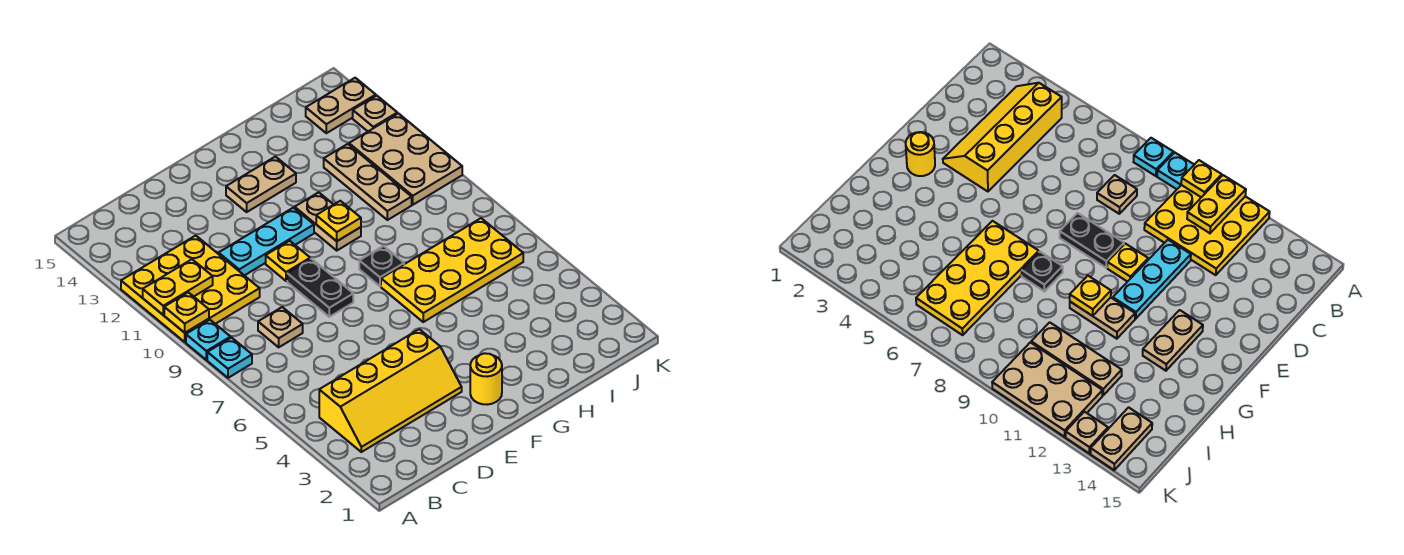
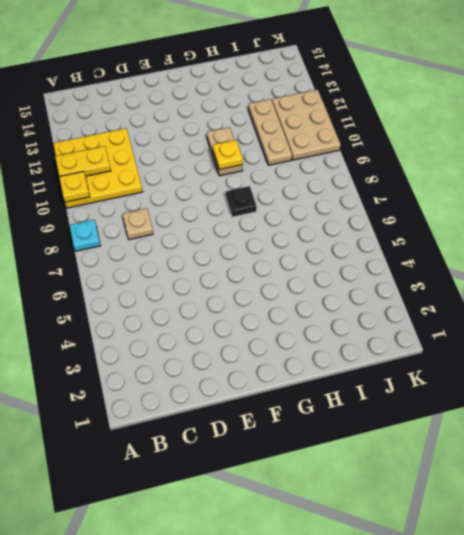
none -> cyan plate A9 level 1
none -> yellow slope B3:E4 level 1 top 4
none -> cyan plate D11:F11 level 1

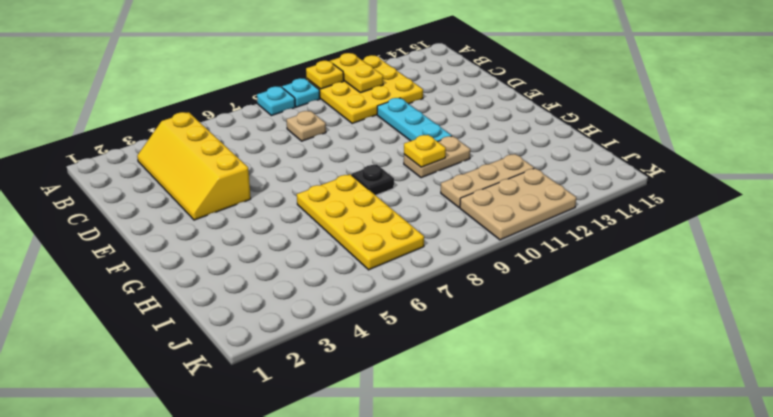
none -> black plate E8:E9 level 1
none -> yellow plate E10 level 1
none -> yellow round brick F2 level 1

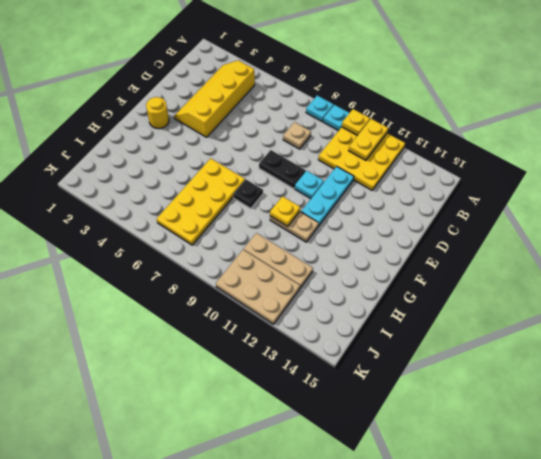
cyan plate E10 level 1 -> yellow plate E10 level 1
none -> tan plate F13:G13 level 1
none -> tan plate J14:K14 level 1
none -> tan plate K13 level 1

